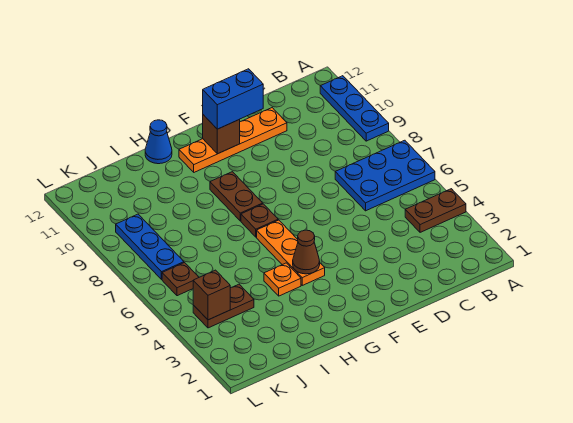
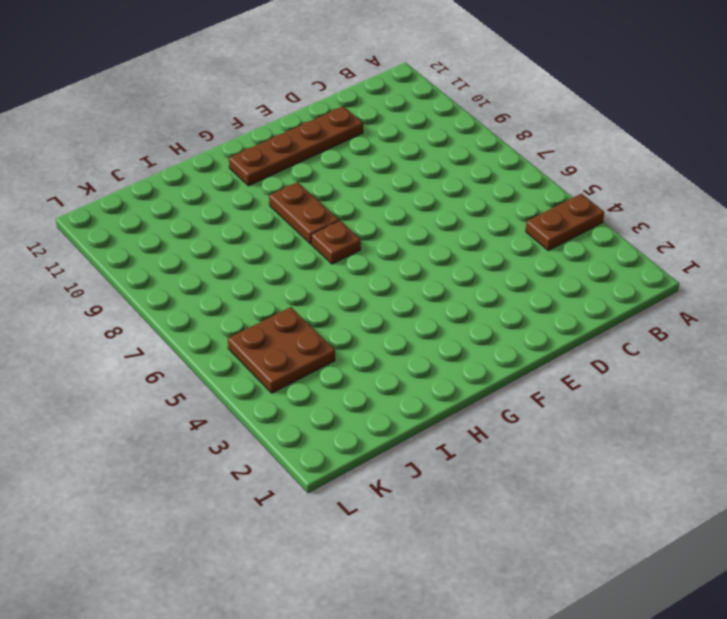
brown plate D11:G11 level 1 -> orange plate D11:G11 level 1
brown plate J4:K5 level 1 -> brown plate J4:K4 level 1
none -> blue plate A6:C7 level 1
none -> blue plate A9:A11 level 1
none -> orange plate G4:G6 level 1

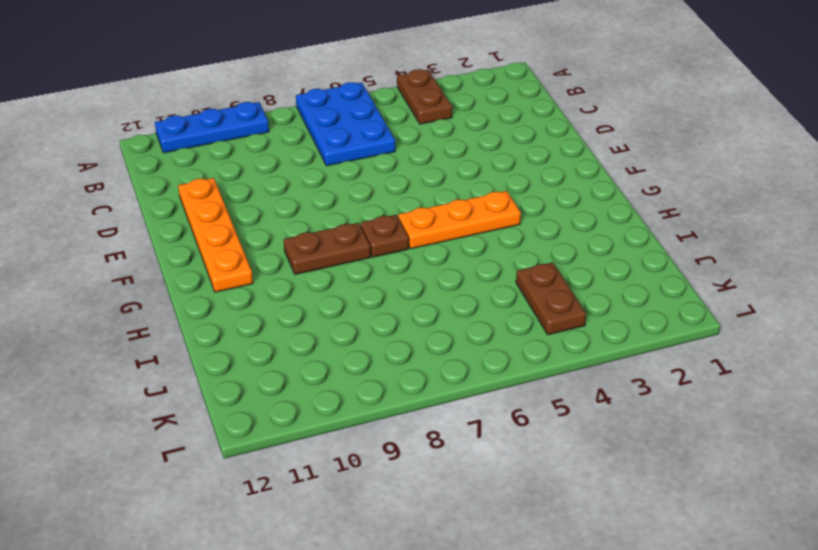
none -> orange plate H4 level 1
none -> blue cone H12 level 1
none -> brown plate K6 level 1

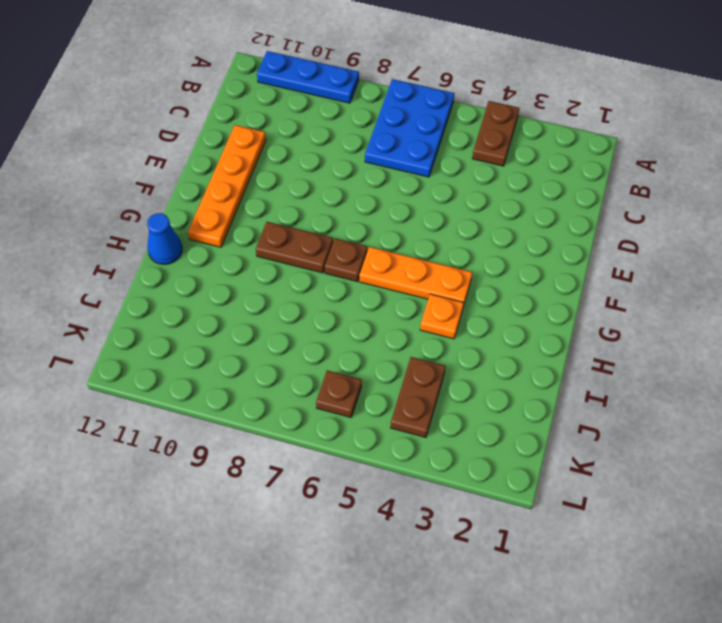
none -> blue plate K7:K9 level 1
none -> brown brick F11 level 2
none -> brown cone G4 level 2

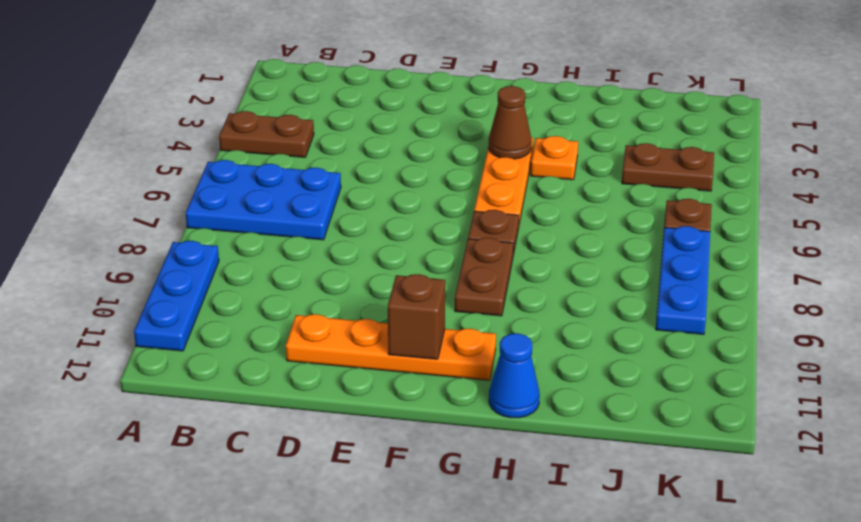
none -> brown brick K4 level 2
none -> blue brick E11:F11 level 3

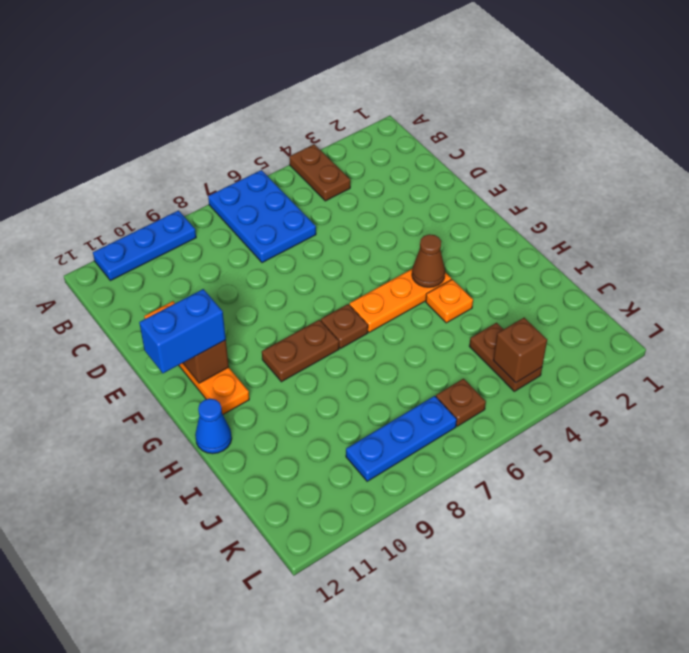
blue brick F11:F12 level 3 -> blue brick E11:F11 level 3

